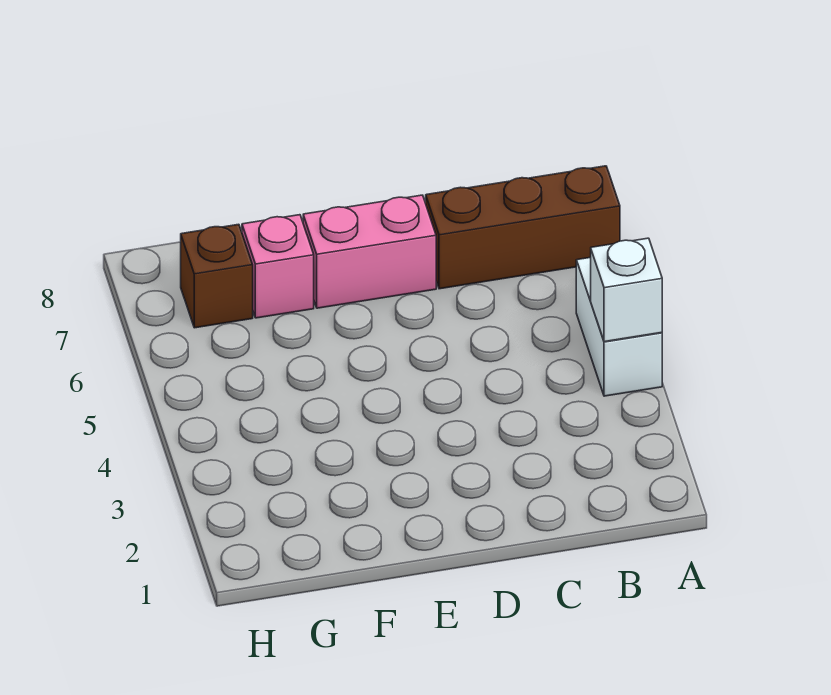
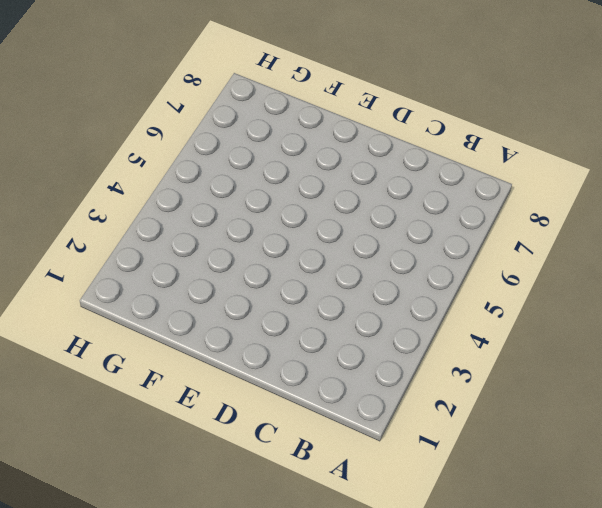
none -> white brick A4:A5 level 1
none -> brown brick A7:C7 level 1

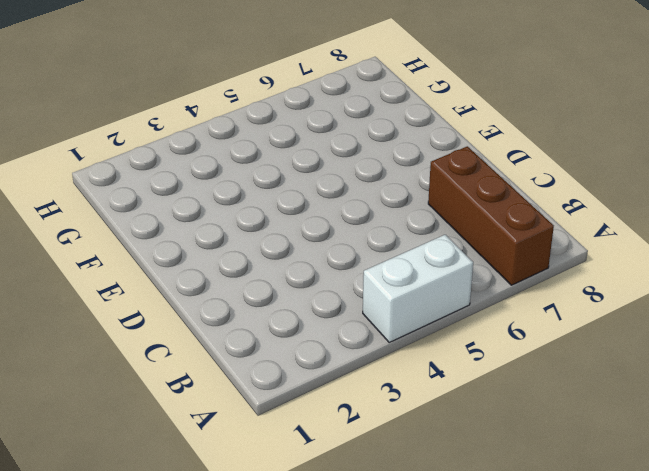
none -> pink brick D7:E7 level 1
none -> pink brick F7 level 1

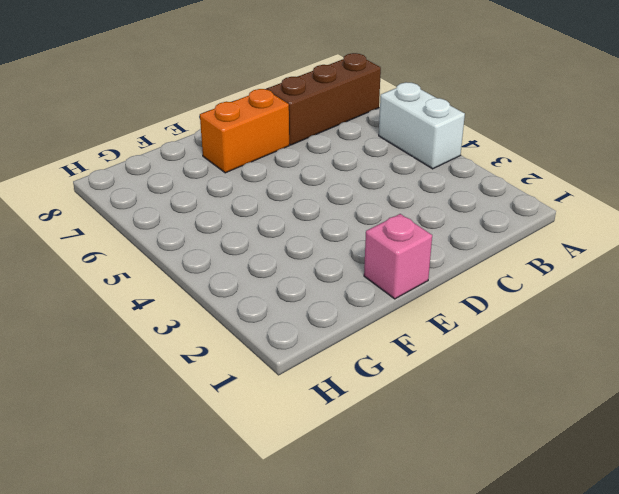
orange brick D7:E7 level 1 -> pink brick D7:E7 level 1
pink brick E1 level 1 -> pink brick F7 level 1
none -> brown brick G7 level 1
none -> white brick A4 level 2

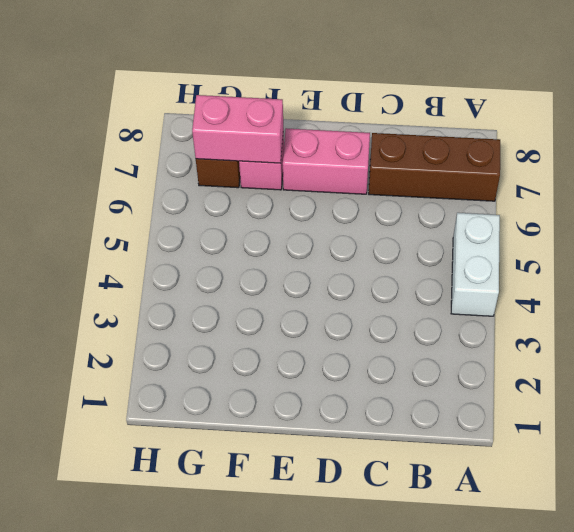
pink brick F7:G7 level 2 -> none
none -> white brick A4 level 2

